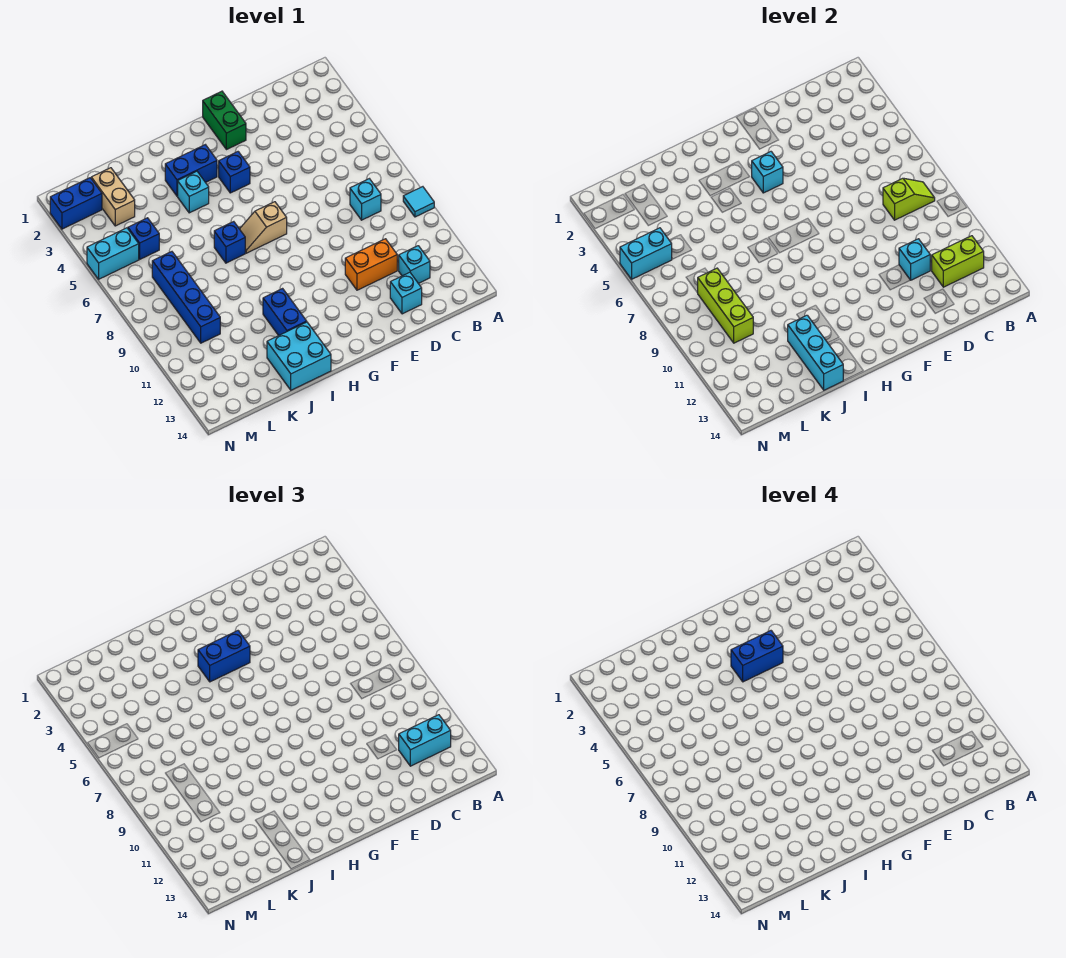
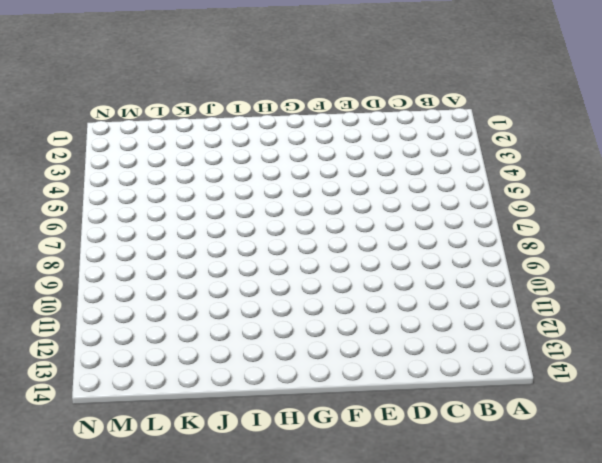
none -> cyan tile A9 level 1
none -> cyan brick C8 level 1
none -> cyan brick C12 level 1

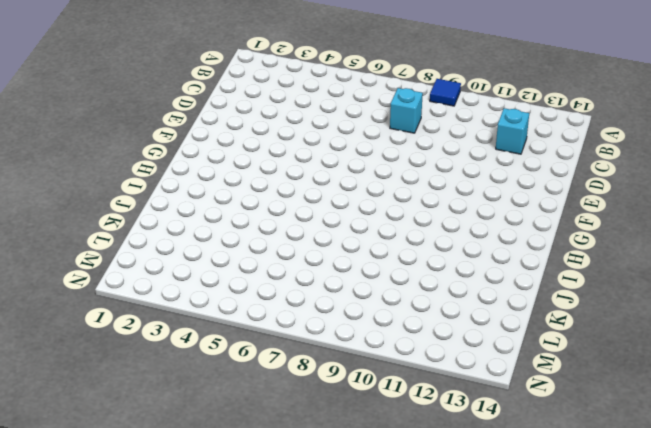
blue tile A9 level 1 -> cyan tile A9 level 1
none -> orange brick D11:E11 level 1
none -> cyan brick D13 level 1
none -> green brick F1:F2 level 1

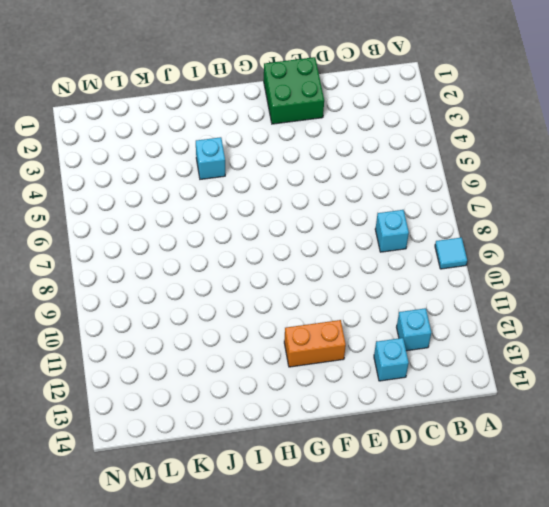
green brick E1:F2 level 1 -> green brick F1:F2 level 1
orange brick F12:G12 level 1 -> orange brick D11:E11 level 1
none -> blue brick G4 level 1
none -> tan slope G7:H7 level 1 top G
none -> blue brick H3:I3 level 1

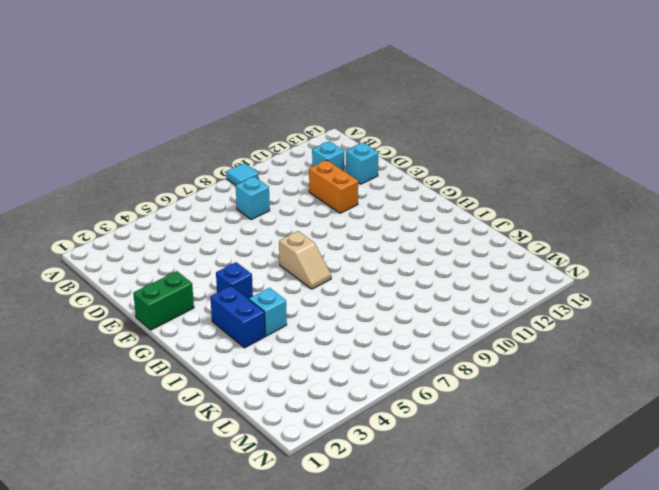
none -> blue brick I7 level 1
none -> blue brick I11:I12 level 1
none -> cyan brick I13:J14 level 1

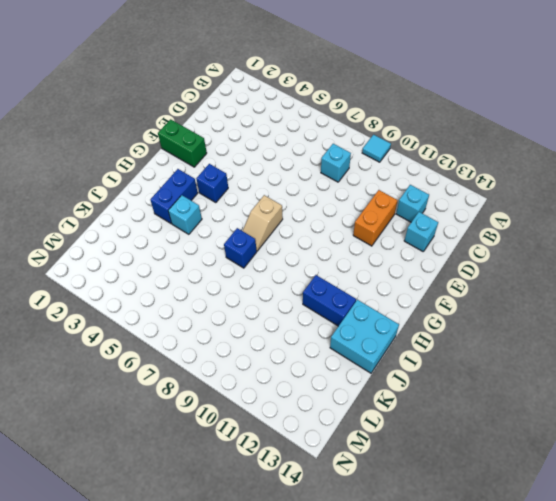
none -> tan brick L2:L3 level 1
none -> blue brick L5 level 1
none -> blue brick L7:L10 level 1

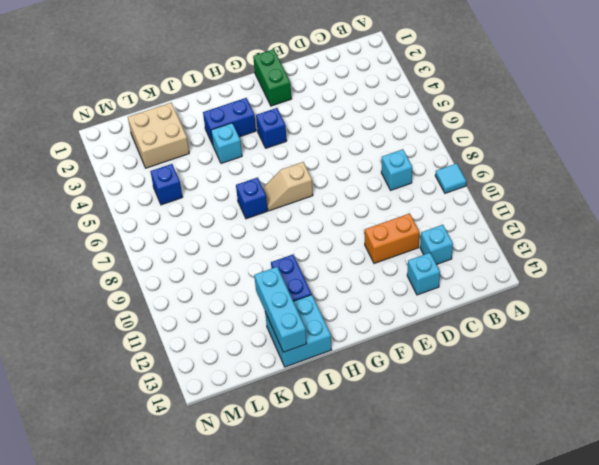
tan brick K2:L3 level 1 -> tan brick L2:L3 level 1
none -> blue brick L7:L10 level 1
none -> blue brick M2:N2 level 1
none -> cyan brick M5:N5 level 1

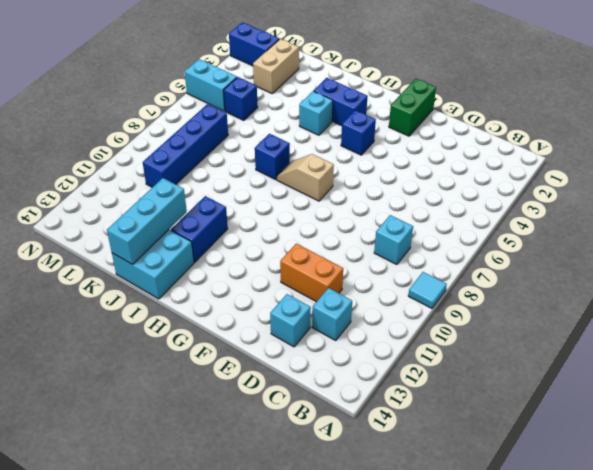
none -> lime slope B8:C8 level 2 top C
none -> lime brick B12:C12 level 2
none -> cyan brick D11 level 2

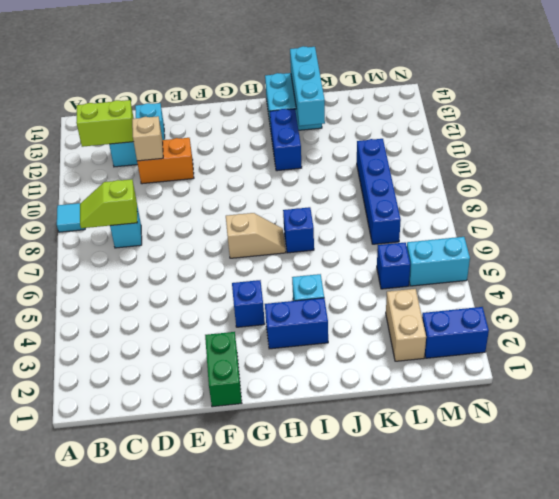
tan brick D11 level 2 -> cyan brick D11 level 2
none -> cyan brick G4 level 2
none -> lime brick L8:L10 level 2
none -> cyan brick M5:N5 level 2

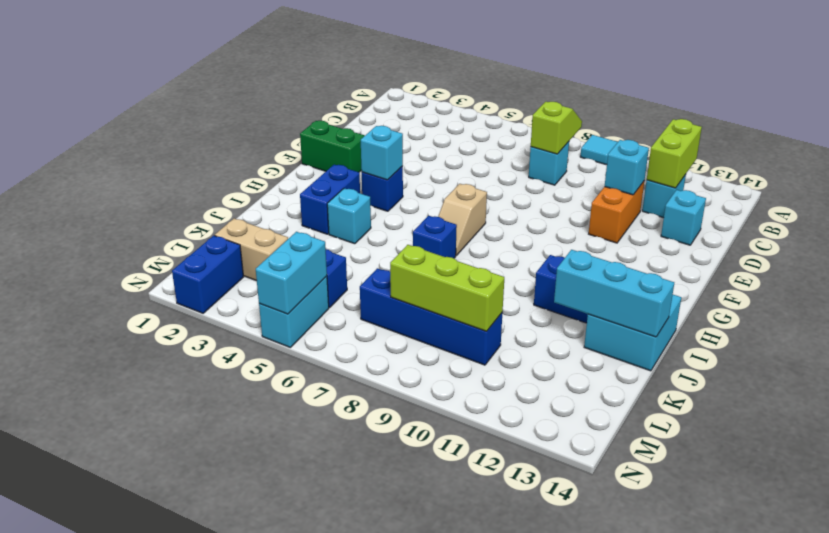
none -> cyan brick B12:C12 level 3
none -> blue brick G4:H4 level 3
none -> blue brick G4:H4 level 4

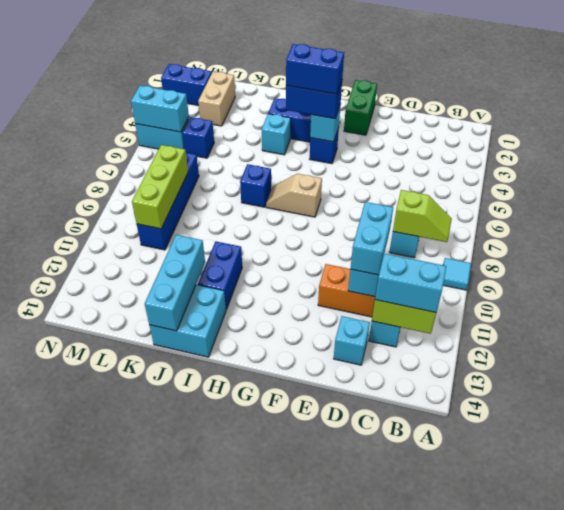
cyan brick D10:D11 level 3 -> none

